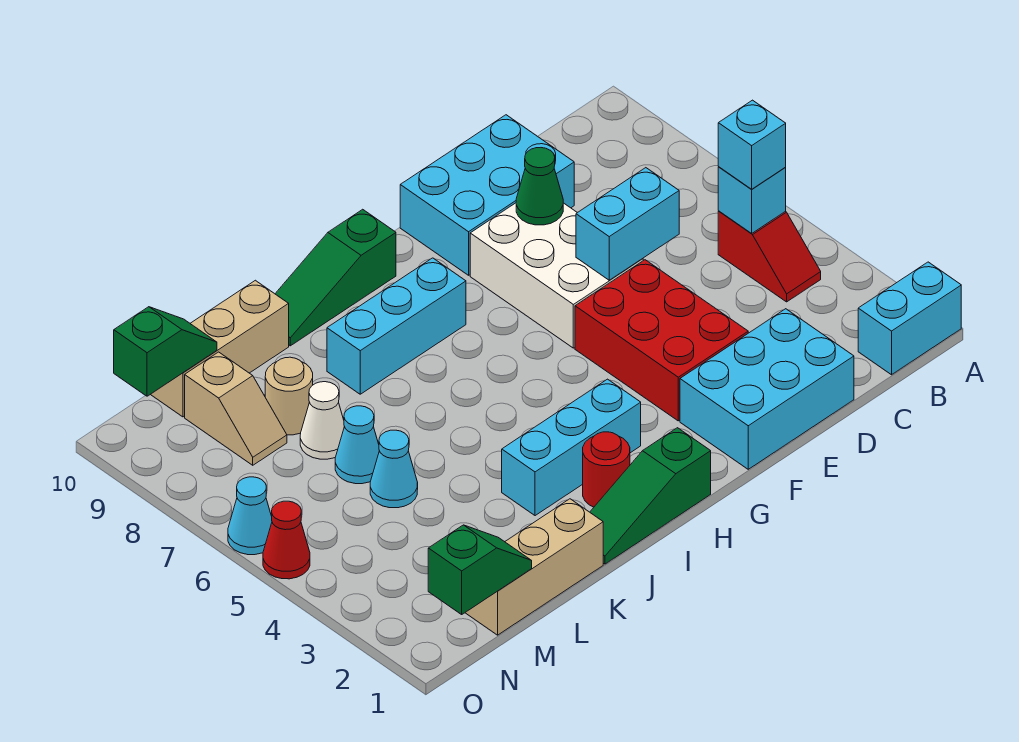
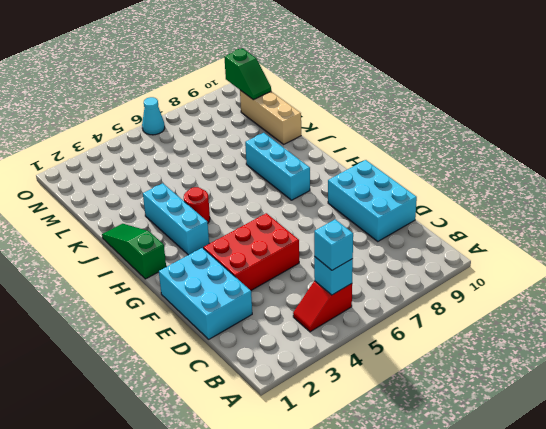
red round brick I4 level 1 -> red round brick I2 level 1
none -> cyan brick A1:B1 level 1
none -> white brick E6:F8 level 1
none -> green slope H10:J10 level 1 top H

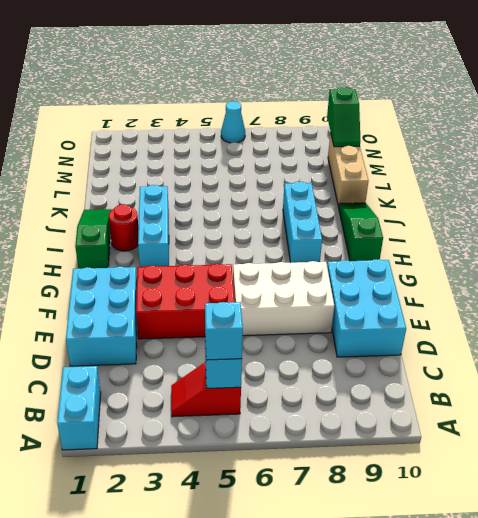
none -> tan brick K1:M1 level 1
none -> cyan cone L5 level 1
none -> cyan cone L6 level 1

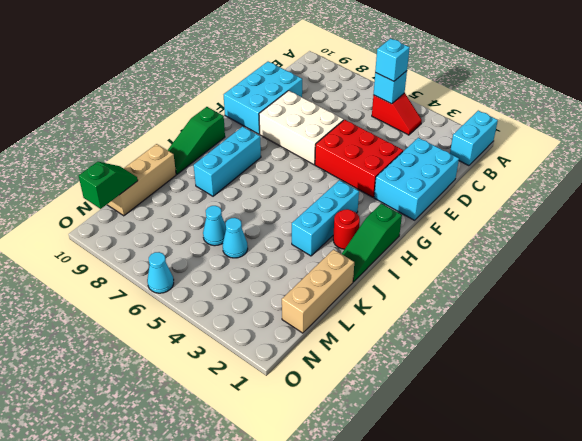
none -> white cone L7 level 1
none -> tan round brick L8 level 1
none -> tan slope M8:M9 level 1 top 9

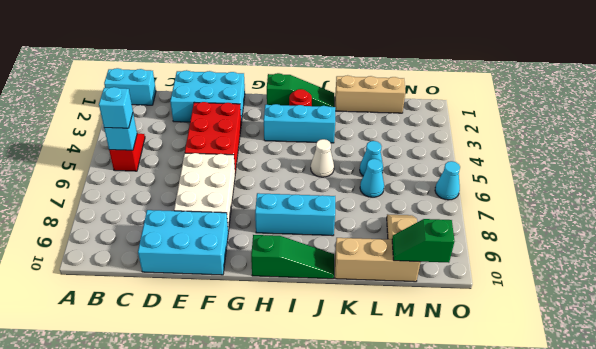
white cone J5 level 1 -> white cone L7 level 1
none -> tan round brick L8 level 1
none -> red cone O5 level 1
none -> cyan brick D6:E6 level 2

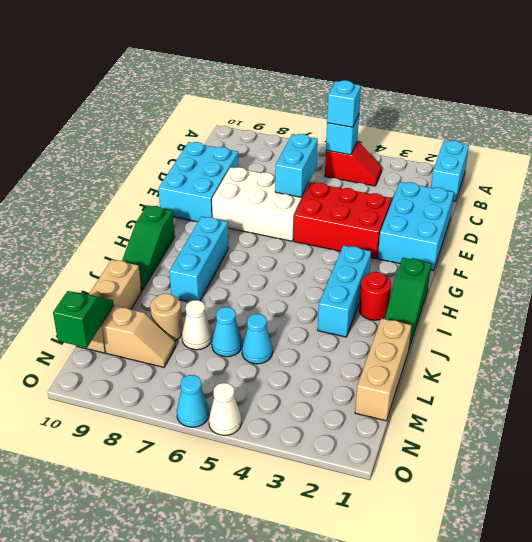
white cone O5 level 1 -> red cone O5 level 1
none -> green cone E8 level 2
none -> green slope M1:N1 level 2 top N

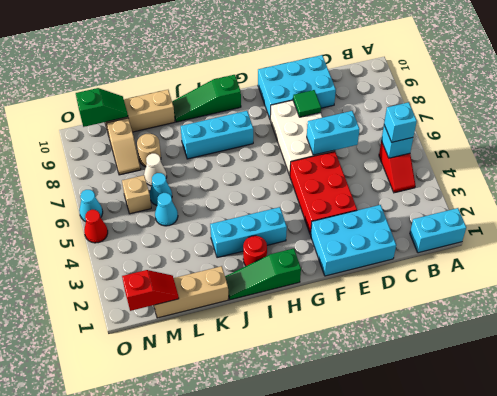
green tile E8 level 2 -> green cone E8 level 2
red slope M1:N1 level 2 top N -> green slope M1:N1 level 2 top N
tan brick M6 level 1 -> none

